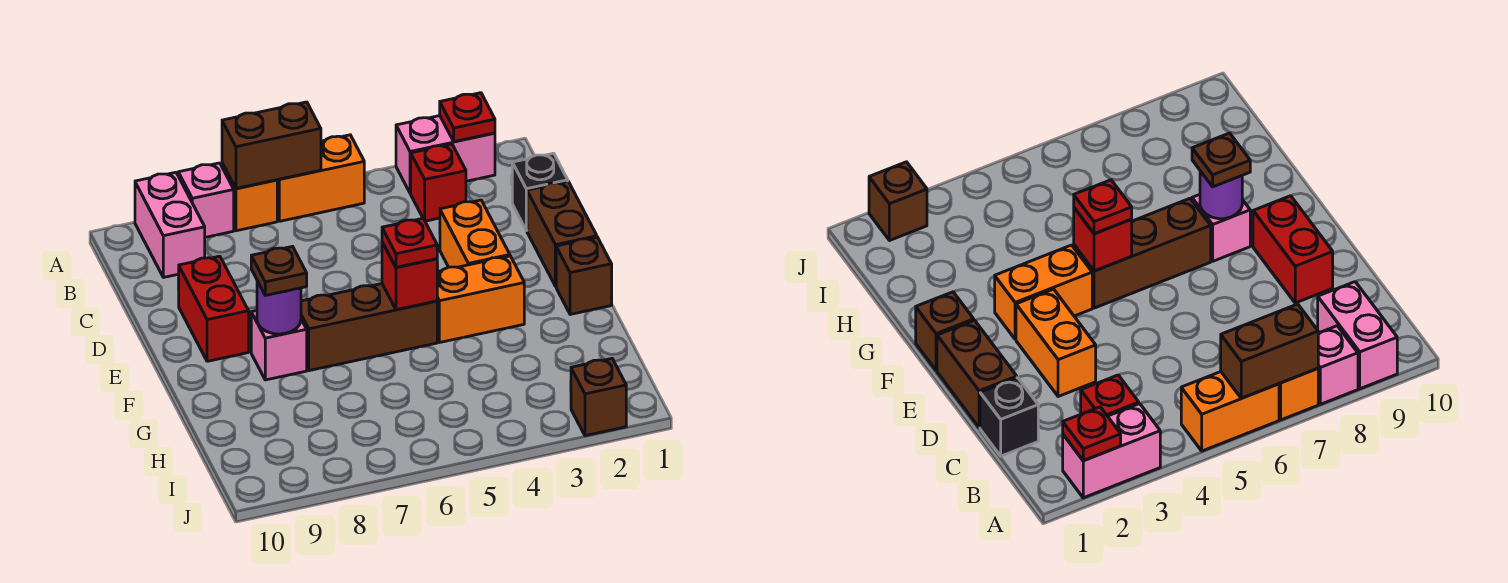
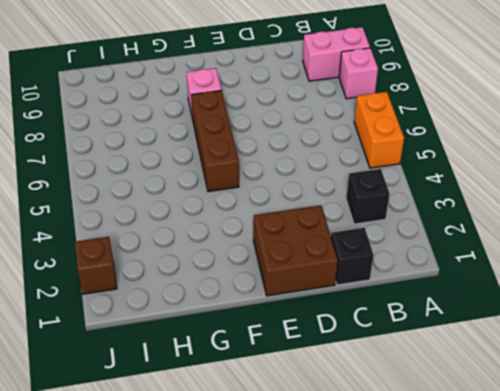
black brick B3 level 1 -> red brick B3 level 1
brown brick D1:E2 level 1 -> brown brick D1:E1 level 1
none -> pink brick A2:A3 level 1
none -> orange brick A7 level 1
none -> orange brick D3:E3 level 1

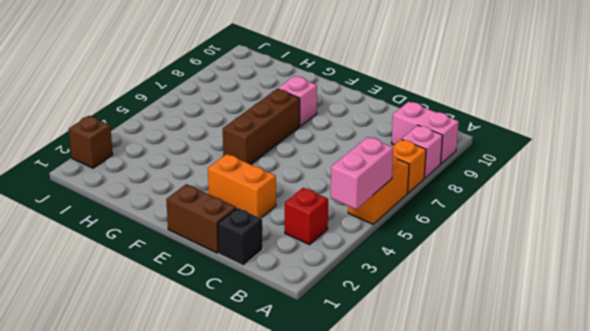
pink brick A4:A5 level 2 -> pink brick A2:A3 level 1
none -> red brick D9:E9 level 1
none -> brown brick F1 level 1
none -> orange brick F3:F4 level 1

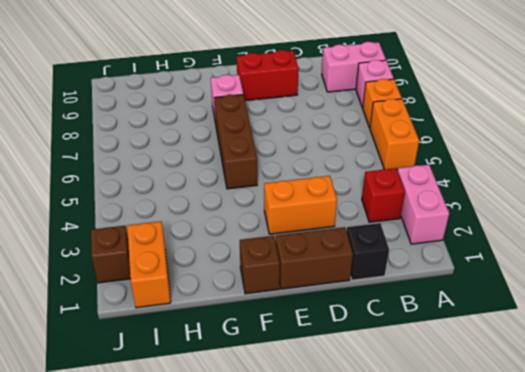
orange brick I1:I2 level 1 -> orange brick F3:F4 level 1
none -> red plate A2 level 2
none -> brown brick A6:A7 level 2
none -> red brick F5 level 2

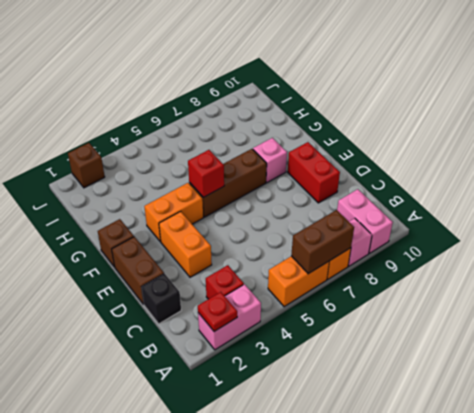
none -> purple round brick F8 level 2
none -> red plate F5 level 3
none -> brown plate F8 level 3

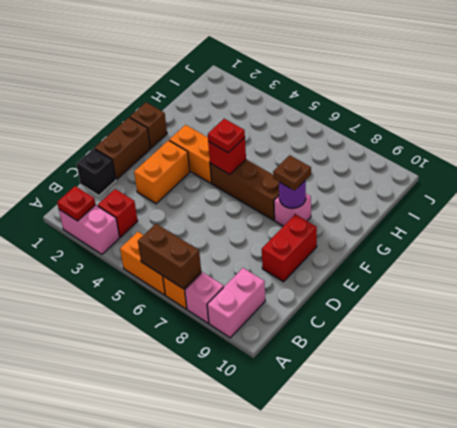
none -> brown brick J2 level 1

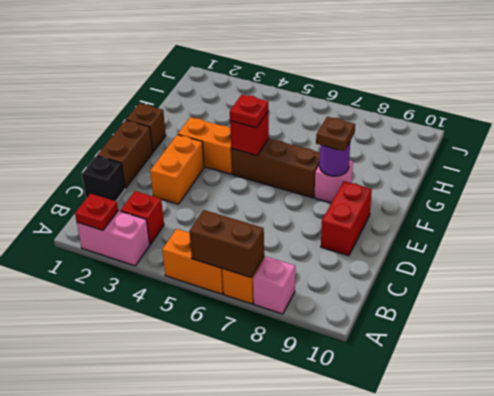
none -> pink brick A9:B9 level 1
none -> brown brick J2 level 1

